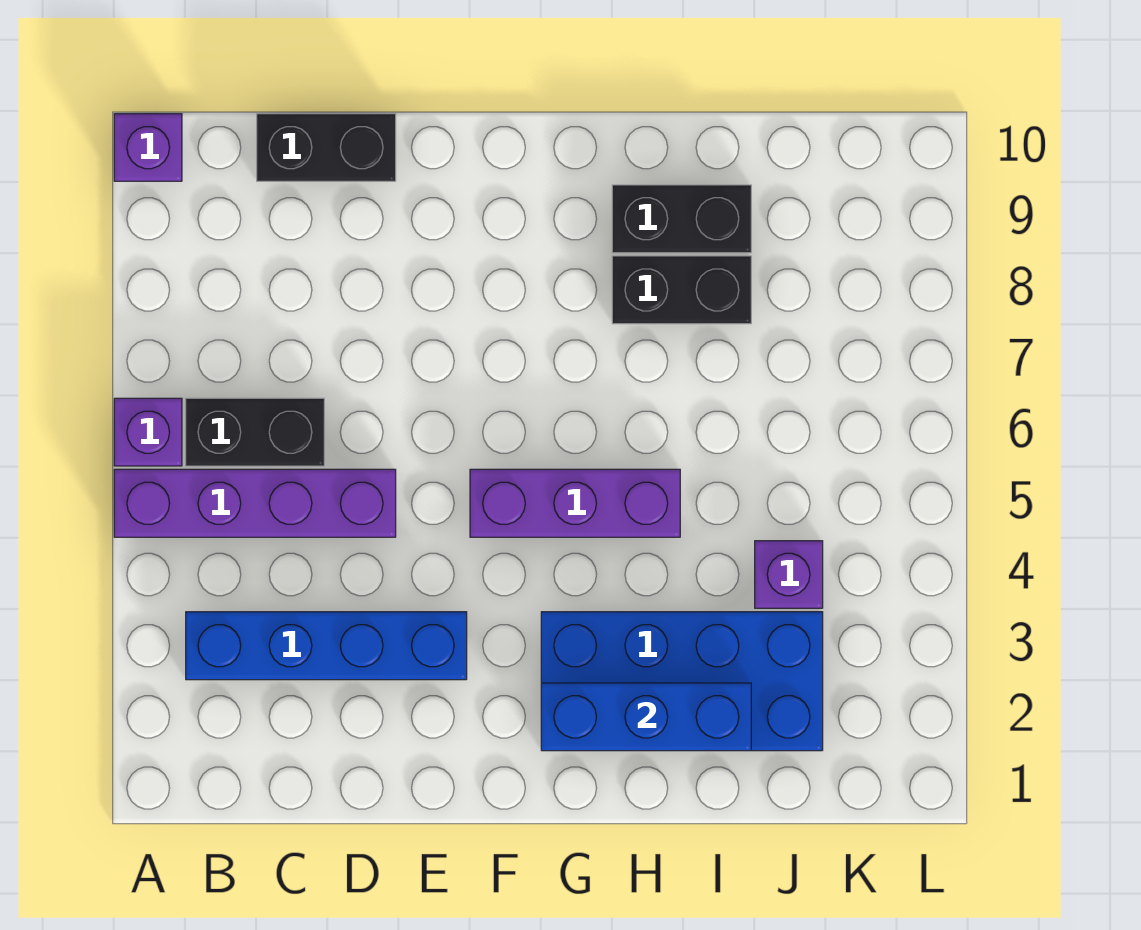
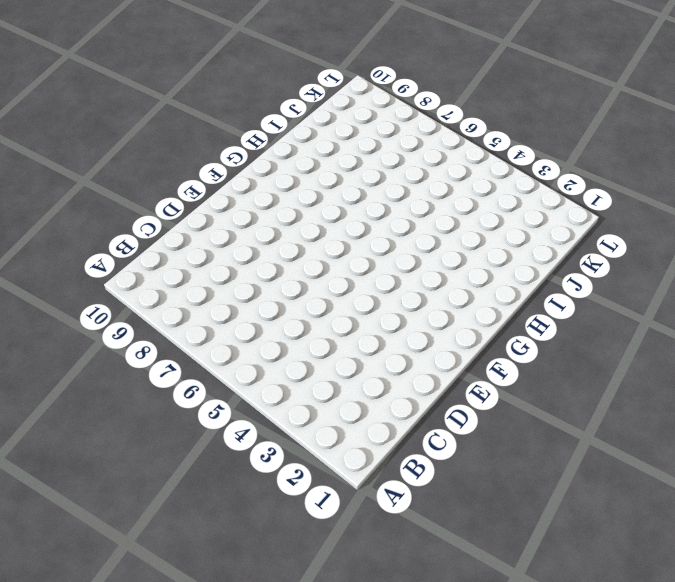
none -> purple brick A5:D5 level 1
none -> purple brick A6 level 1
none -> purple brick A10 level 1

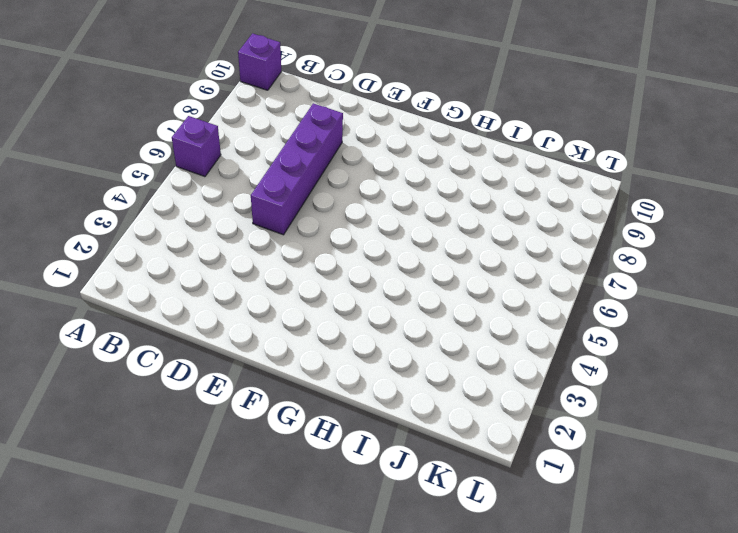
purple brick D5:D8 level 1 -> purple brick A5:D5 level 1
none -> blue brick B3:E3 level 1
none -> black brick B6:C6 level 1
none -> black brick C10:D10 level 1

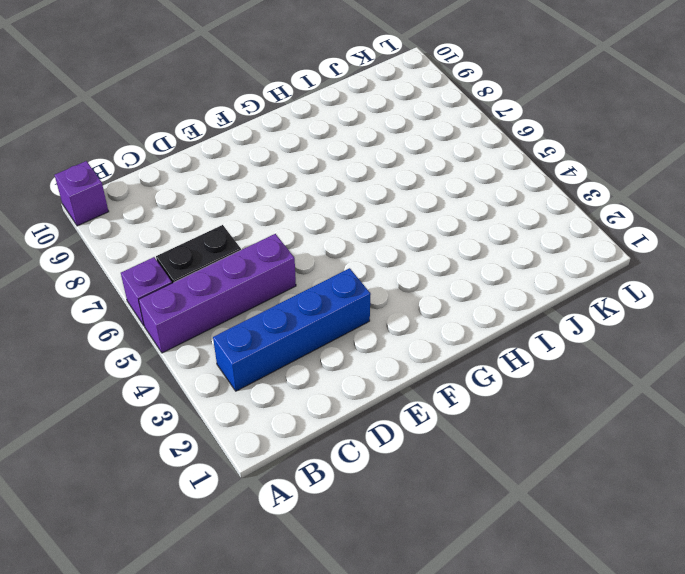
none -> black brick C10:D10 level 1
none -> purple brick F5:H5 level 1
none -> blue brick G2:J3 level 1

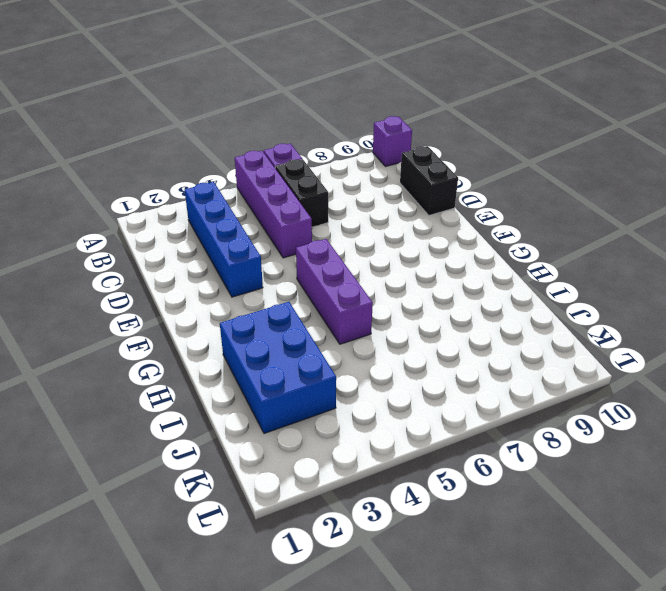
blue brick H2:J3 level 1 -> blue brick G2:J3 level 1
none -> black brick H8:I8 level 1
none -> black brick H9:I9 level 1
none -> purple brick J4 level 1

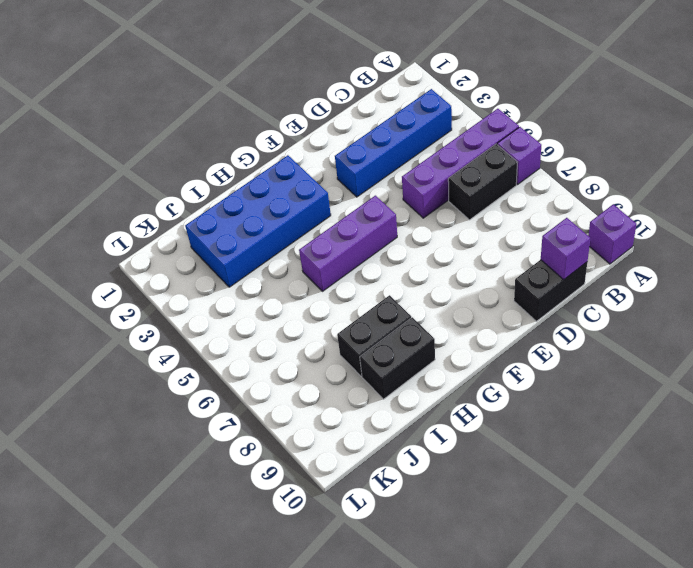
purple brick C10 level 2 -> purple brick J4 level 1
none -> blue brick G2:I2 level 2

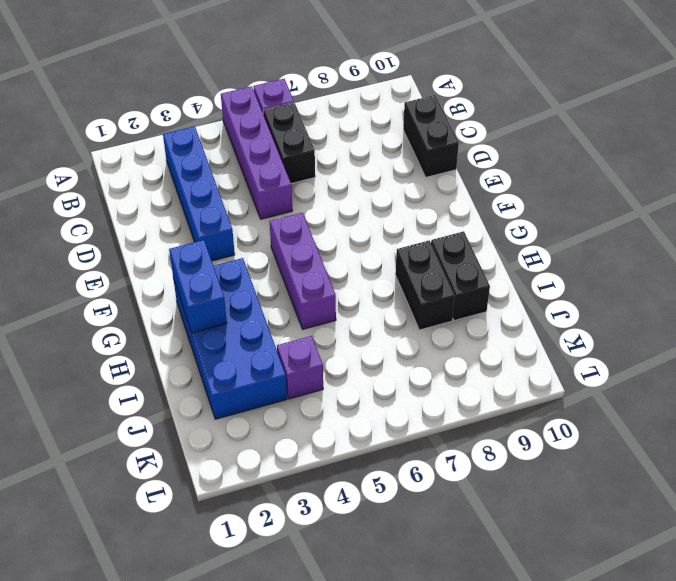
blue brick G2:H2 level 2 -> blue brick G2:I2 level 2
none -> purple brick A10 level 1

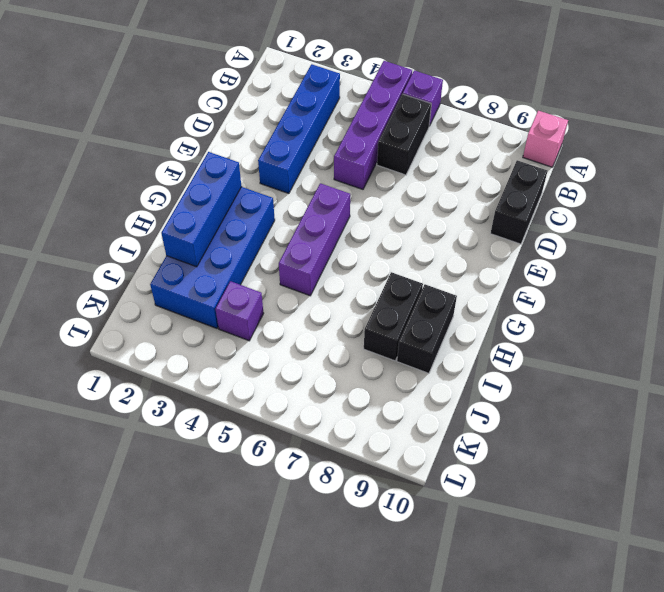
pink brick A10 level 1 -> purple brick A10 level 1

